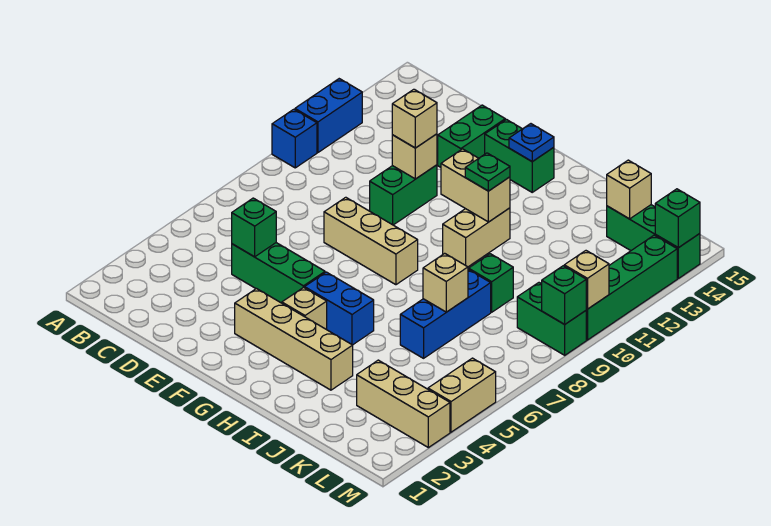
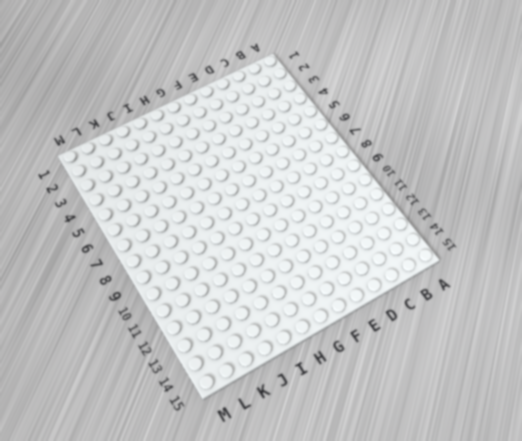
none -> blue brick A10 level 1
none -> blue brick A11:A12 level 1
none -> green brick D5:F5 level 1

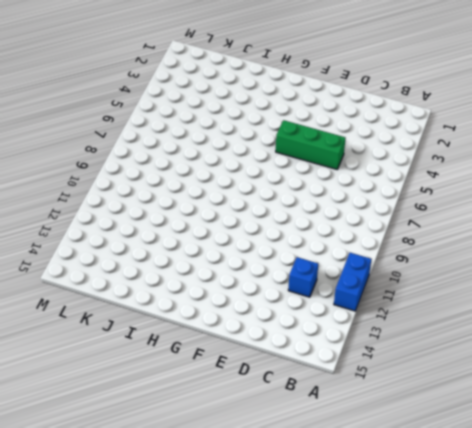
blue brick C12 level 1 -> blue brick A10 level 1
none -> tan brick E8:G8 level 1
none -> green brick E10:E11 level 1
none -> green brick E13:E14 level 1

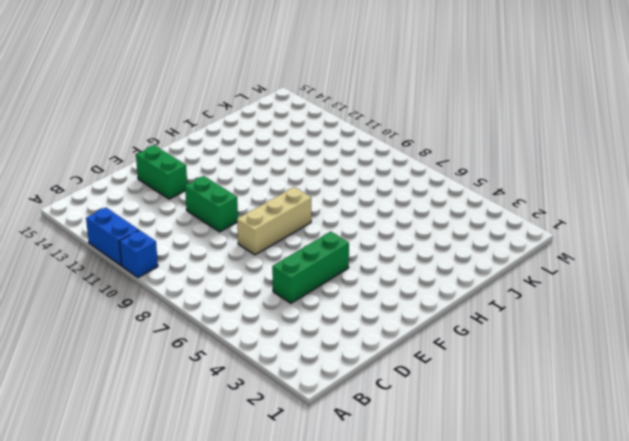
none -> tan brick F3:I3 level 1
none -> green brick F14:G14 level 1
none -> tan brick G4 level 1

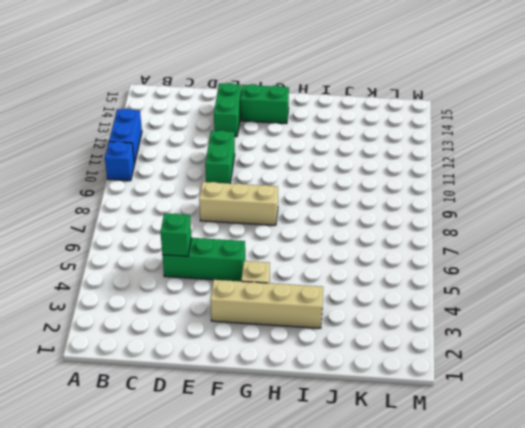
none -> blue brick G5:H5 level 1
none -> tan brick H10:H11 level 1
none -> blue brick J6:J8 level 1

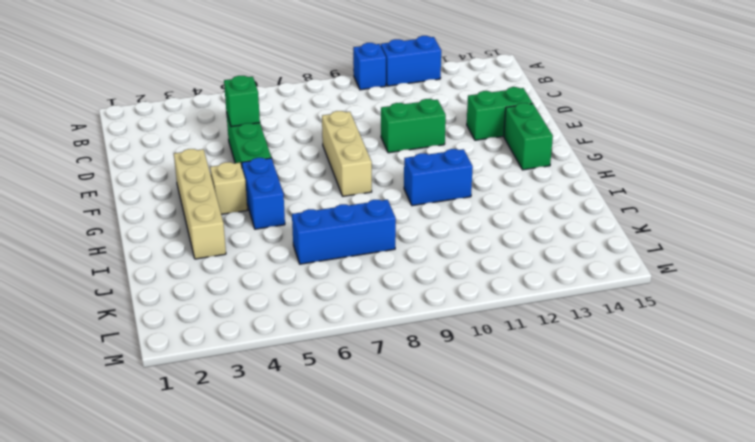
blue brick H10:H11 level 1 -> tan brick H10:H11 level 1
none -> green brick J9 level 1
none -> tan brick K3:M3 level 1
none -> green brick K14:M14 level 1

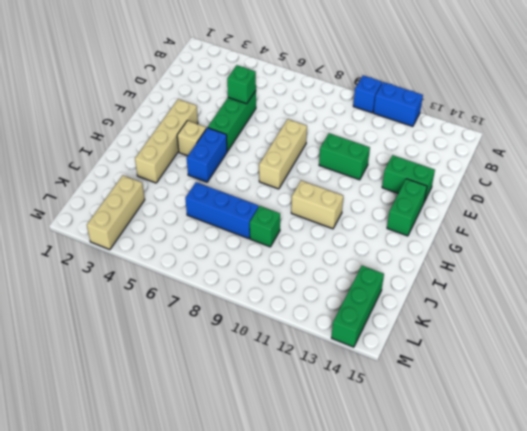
none -> green brick L9:M9 level 1
none -> tan brick M4:M5 level 1
none -> green brick M10:M13 level 1

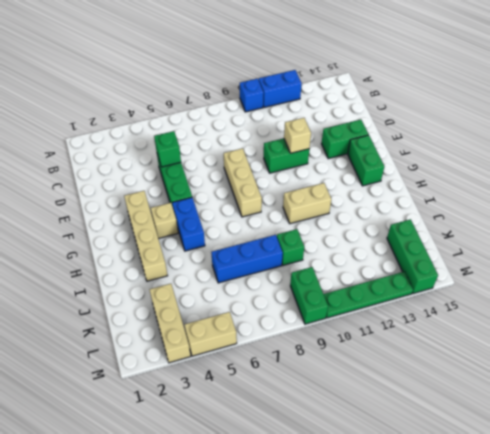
green plate M10:M13 level 1 -> green brick M10:M13 level 1
none -> tan brick G11:H11 level 2
none -> blue plate G14 level 2
none -> tan brick J7 level 2

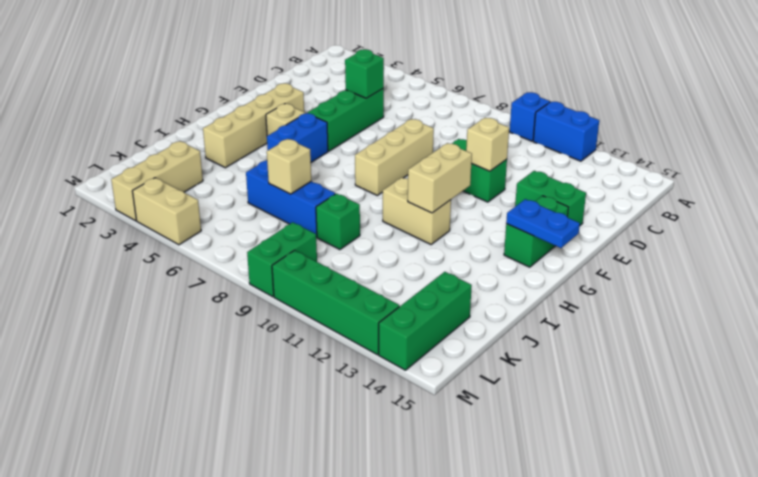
blue plate G14:G15 level 2 -> blue plate G14 level 2
none -> tan brick K14 level 2
none -> green brick M9 level 2
none -> tan brick M10 level 2

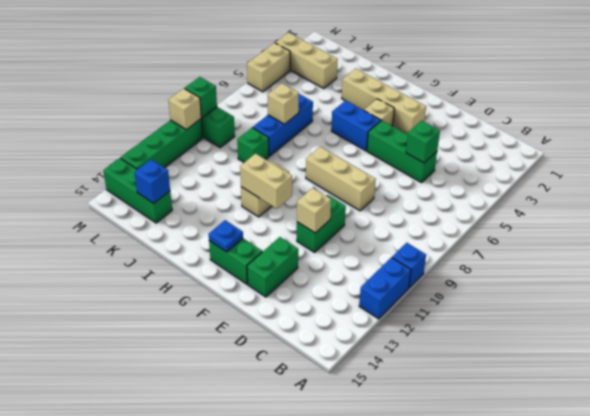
blue brick K14 level 2 -> tan brick K14 level 2
none -> green brick M14 level 2
none -> tan brick E11 level 3
none -> green plate H11 level 3

